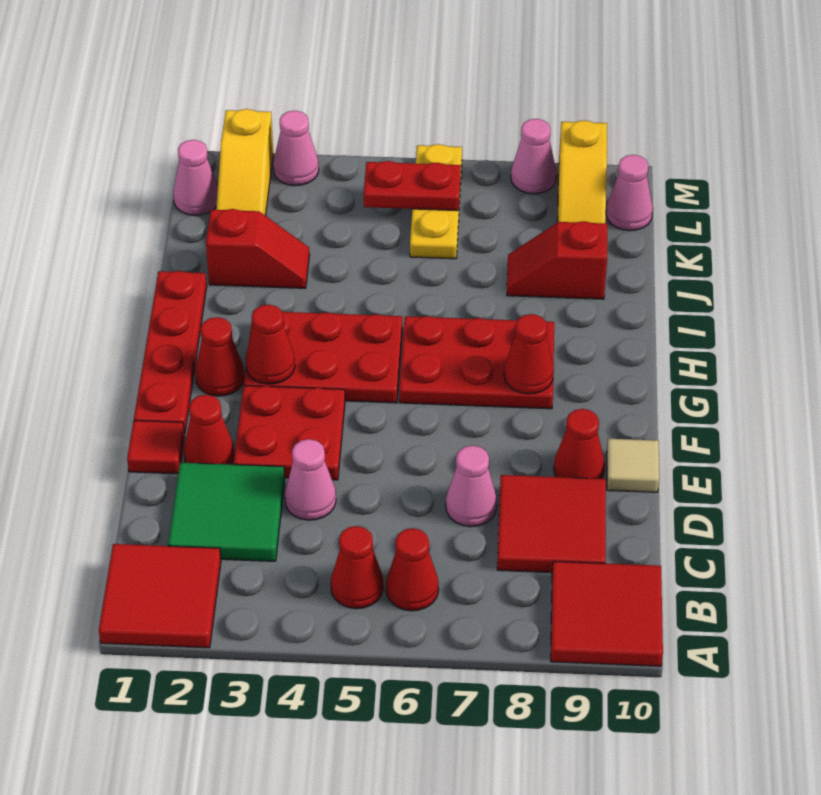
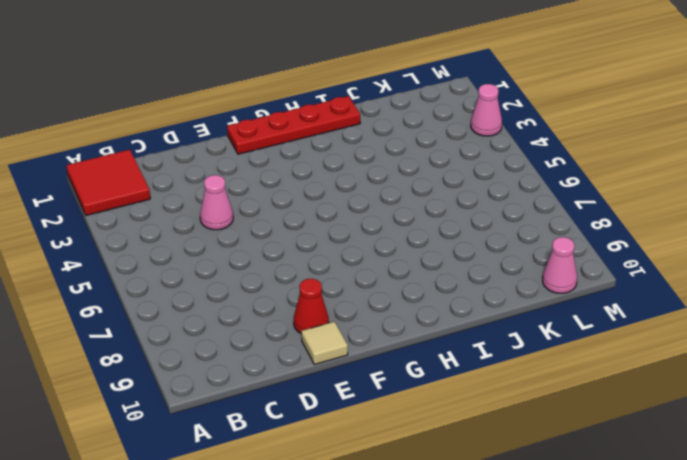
none -> red tile A9:B10 level 1
none -> red cone B5 level 1
none -> red cone B6 level 1

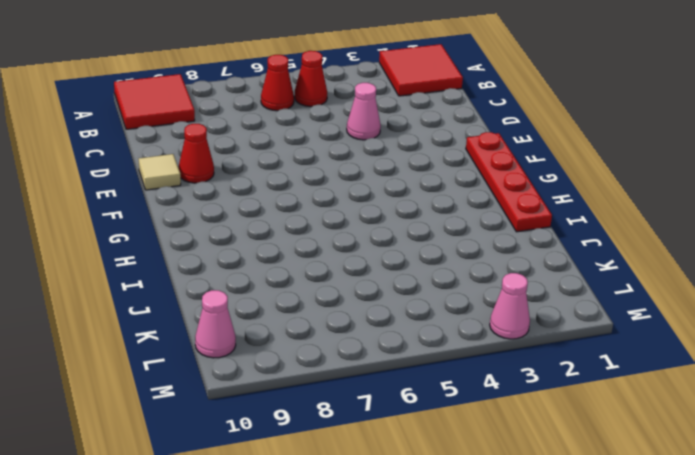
none -> green tile C2:D3 level 1
none -> red tile C8:D9 level 1
none -> pink cone D7 level 1

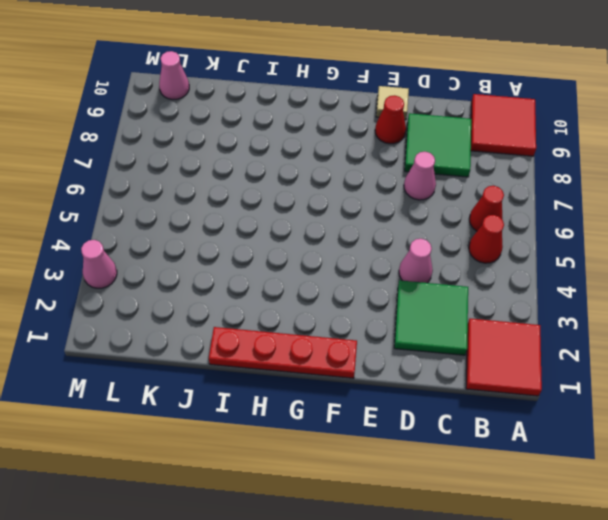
green tile C8:D9 level 1 -> red tile C8:D9 level 1
none -> red tile E1 level 1
none -> red cone E2 level 1
none -> red plate E3:F4 level 1

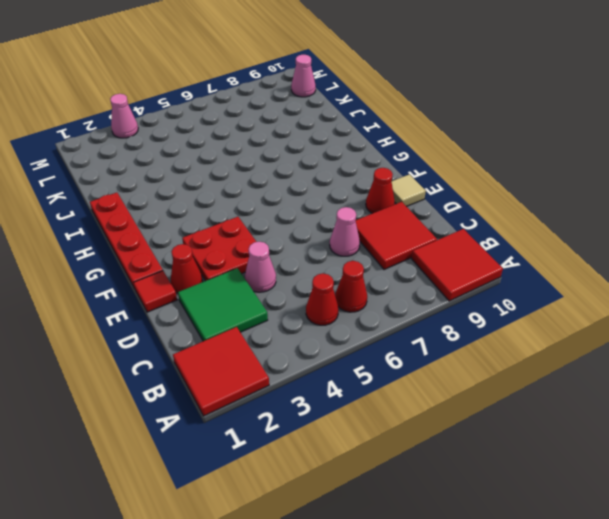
none -> red cone G2 level 1
none -> red plate G3:H5 level 1
none -> red plate G6:H8 level 1

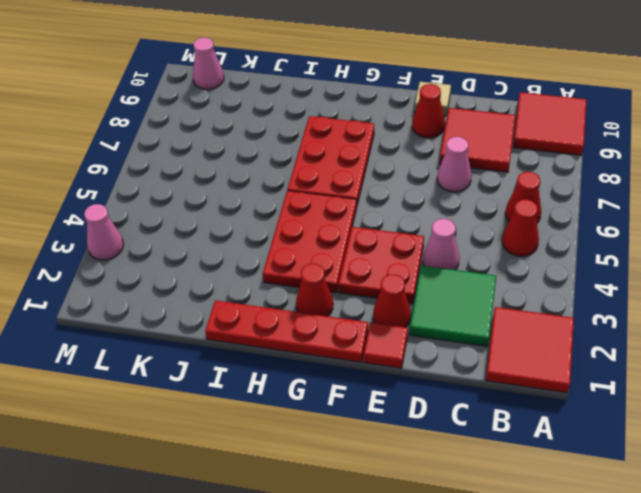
none -> red slope J2:J3 level 1 top 2
none -> red slope J8:J9 level 1 top 9
none -> yellow slope K2:M2 level 1 top M

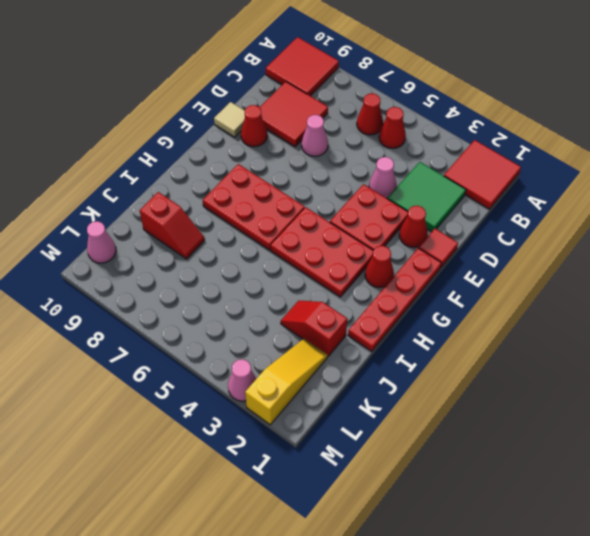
none -> yellow plate K6:M6 level 1
none -> yellow slope K9:M9 level 1 top M
none -> pink cone L1 level 1

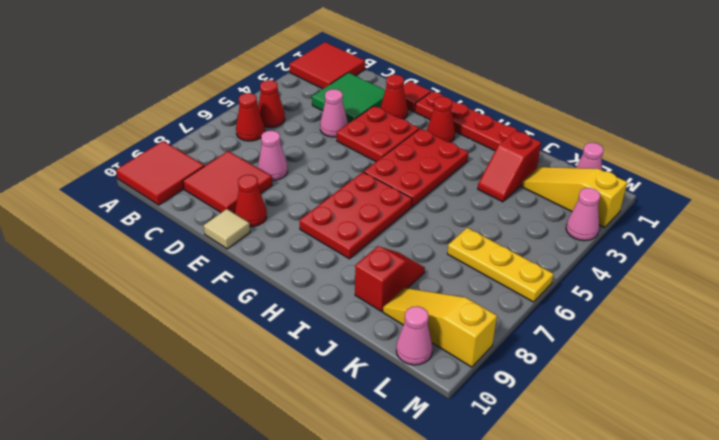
none -> pink cone M8 level 1
none -> red cone G3 level 2
none -> red cone G8 level 2

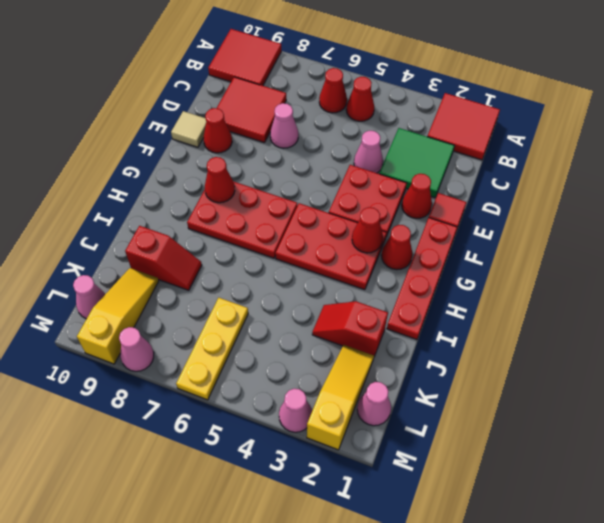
none -> red plate L5:L6 level 2

